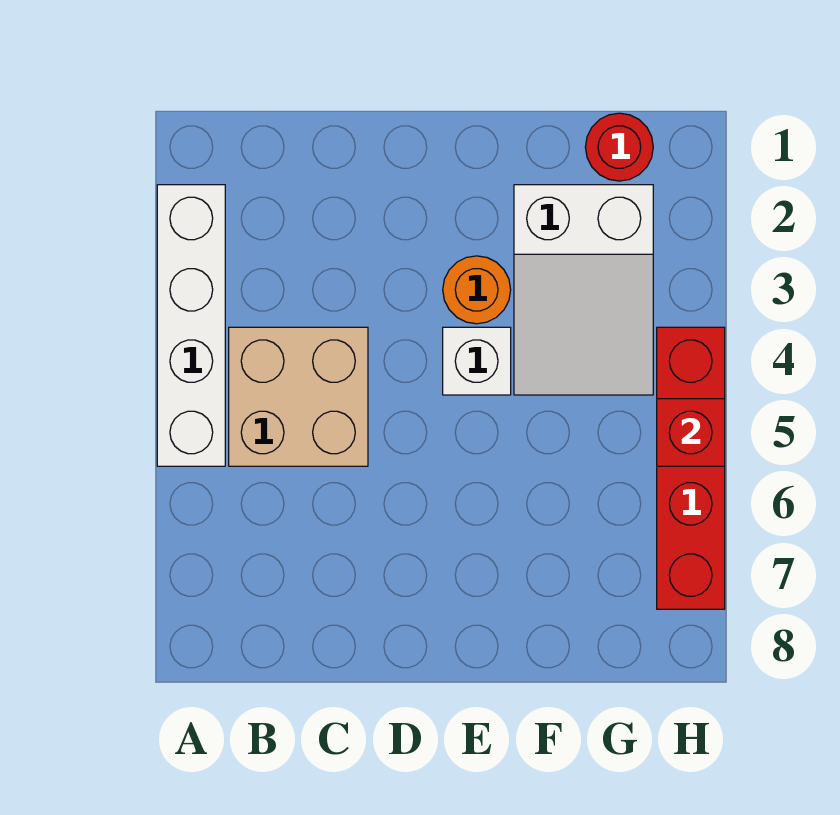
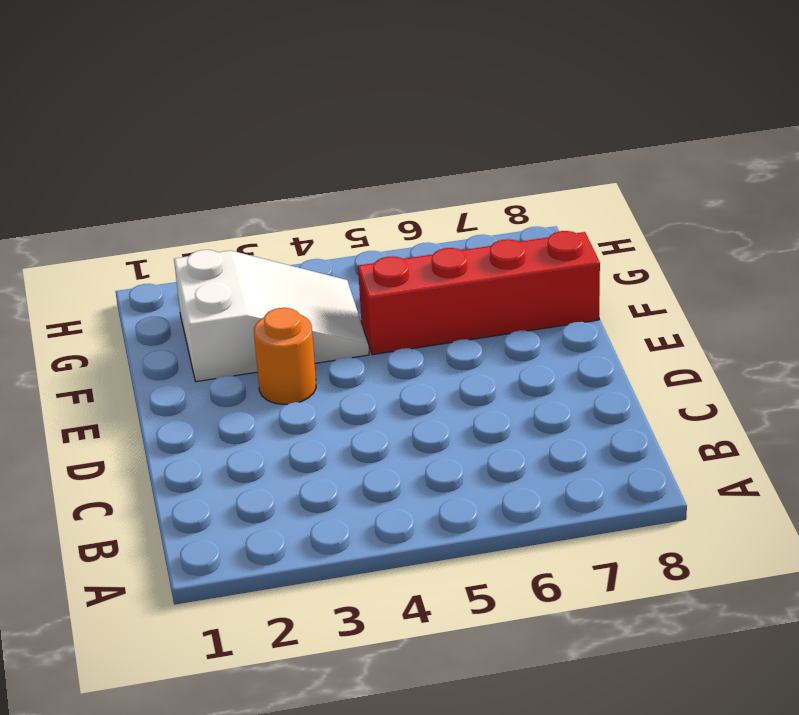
red brick F5:F8 level 1 -> red brick H4:H7 level 1
none -> white brick A2:A5 level 1
none -> tan brick B4:C5 level 1

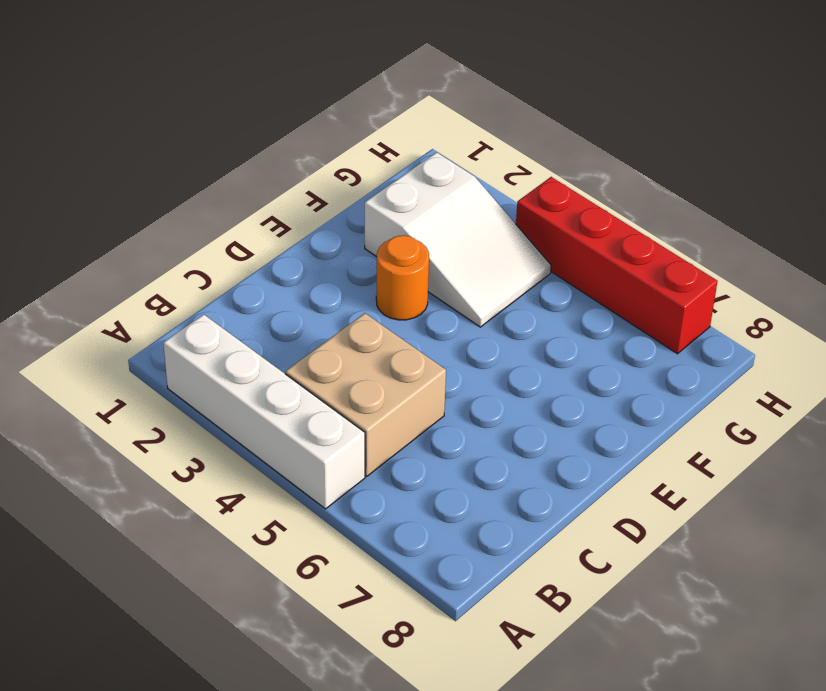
none -> white brick E4 level 1
none -> red round brick G1 level 1

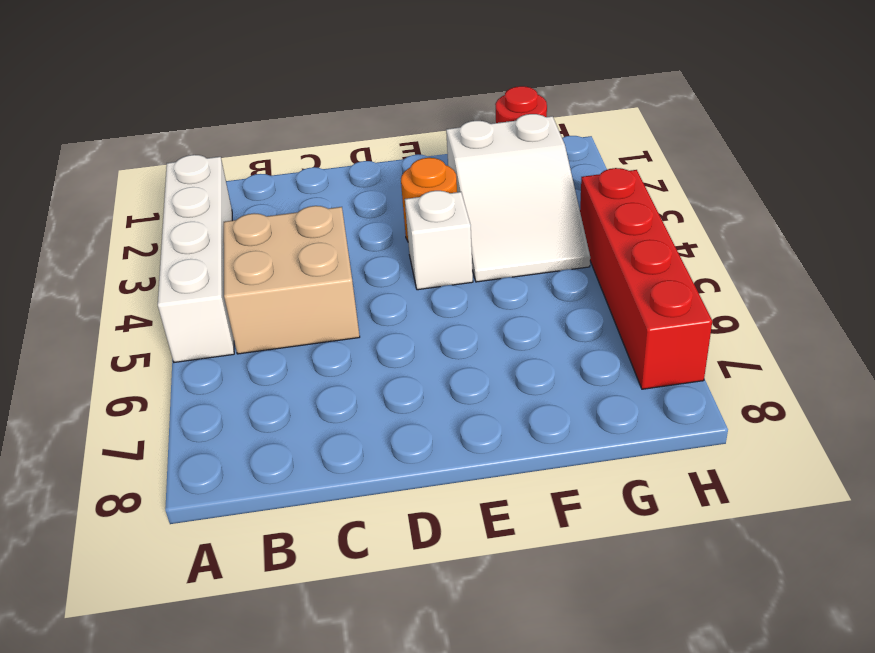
none -> red brick H5 level 2

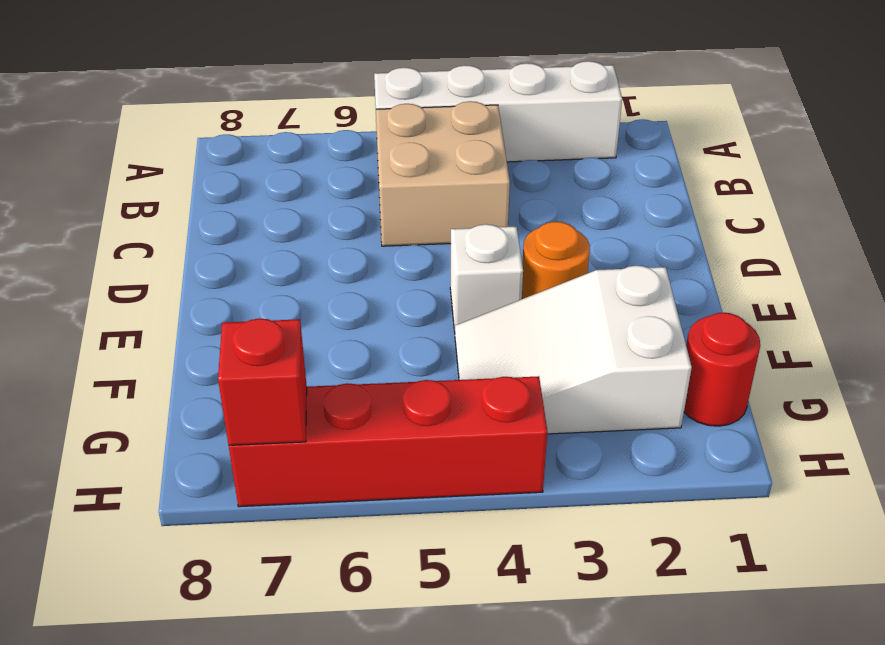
red brick H7 level 2 -> red brick H5 level 2

